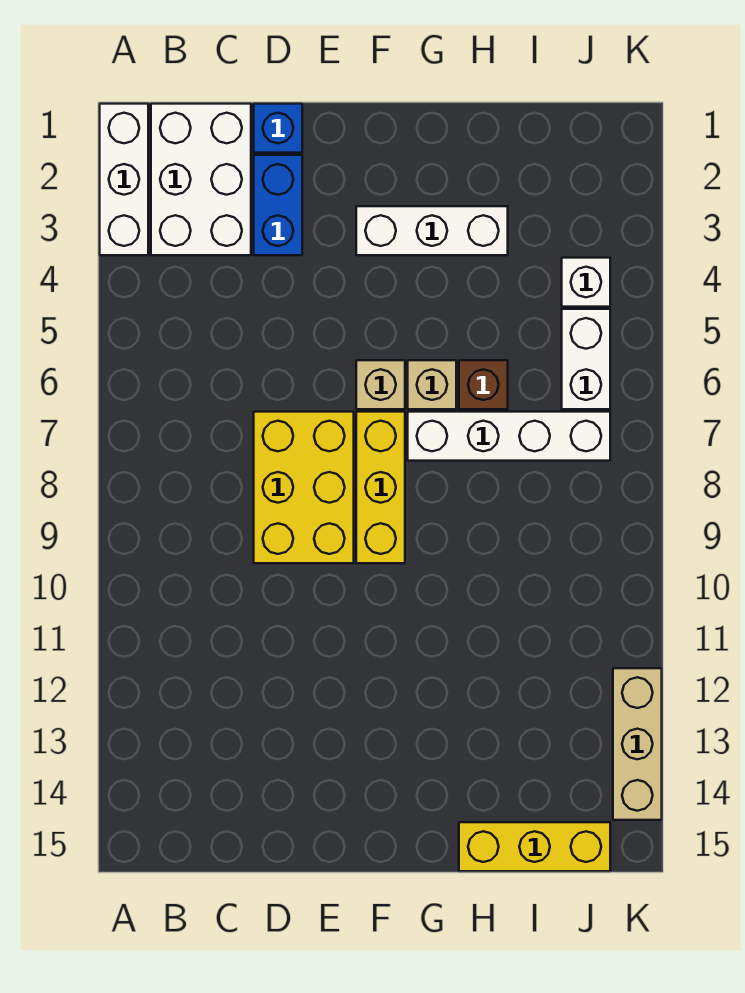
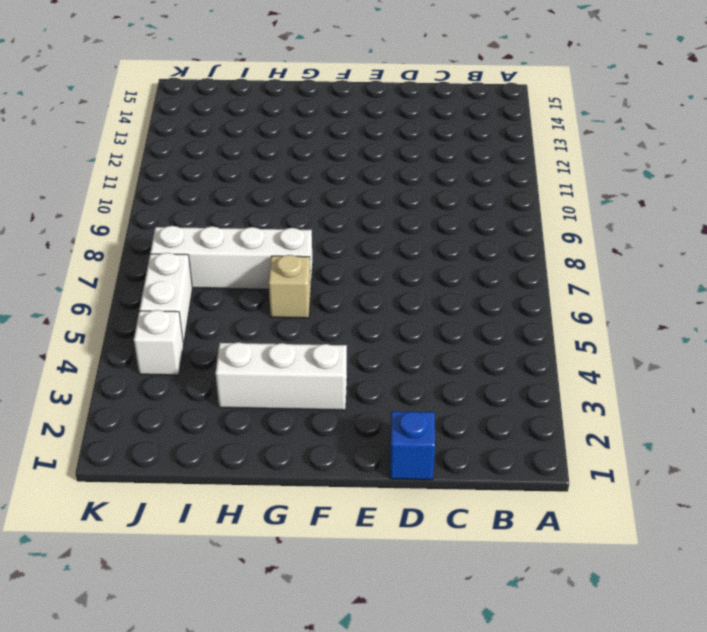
none -> white brick A1:A3 level 1
none -> white brick B1:C3 level 1
none -> blue brick D2:D3 level 1

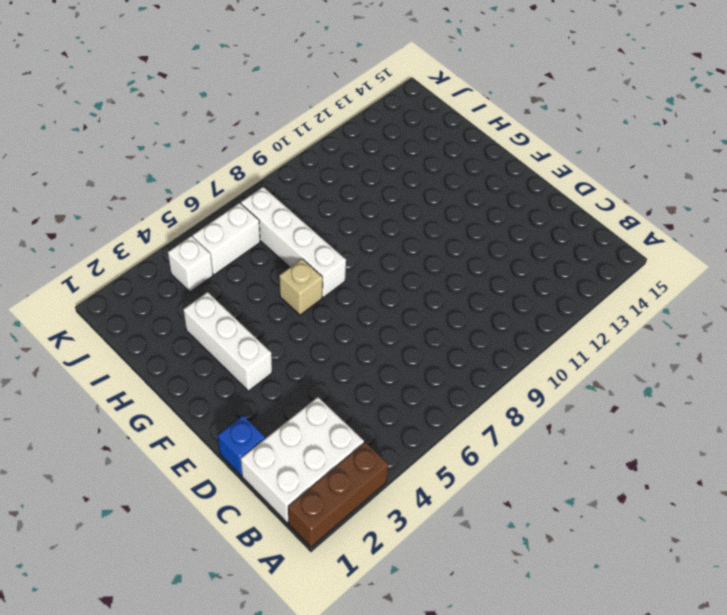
brown brick A1:A3 level 1 -> white brick A1:A3 level 1
none -> blue brick D2:D3 level 1
none -> yellow brick D7:E9 level 1
none -> tan brick F6 level 1

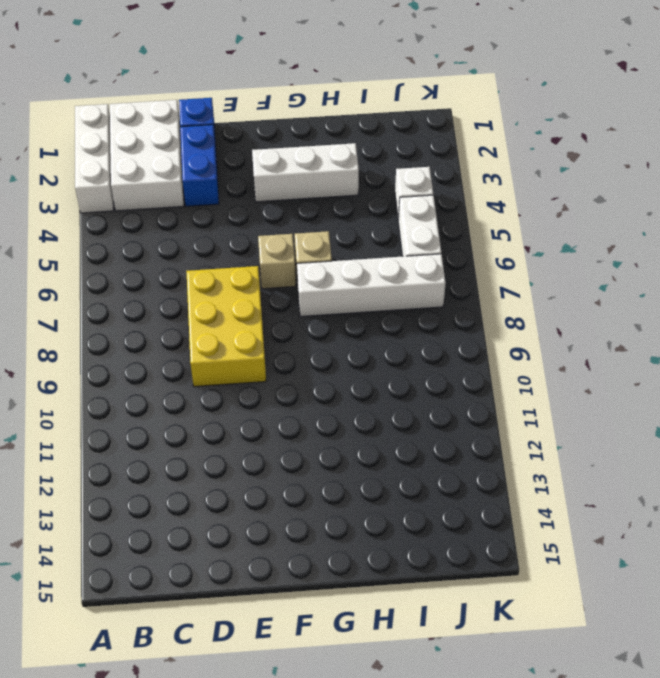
none -> yellow brick F7:F9 level 1
none -> brown brick H6 level 1
none -> yellow brick H15:J15 level 1

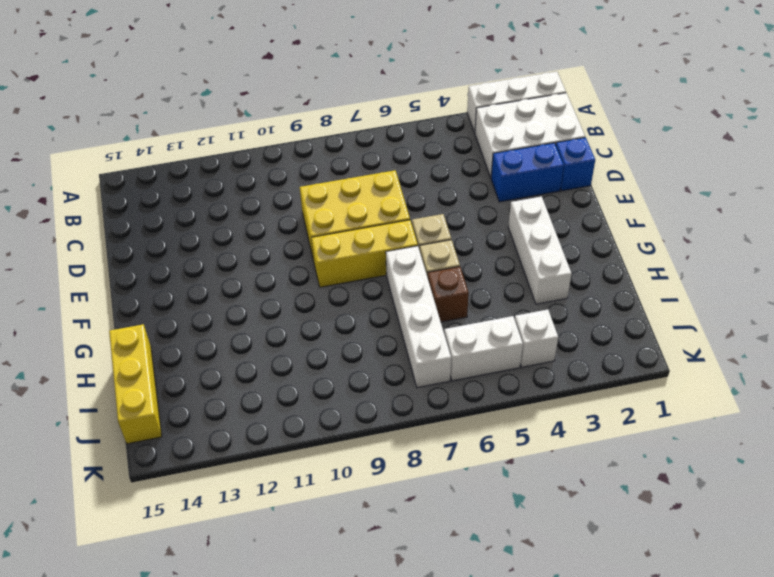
none -> tan brick K12:K14 level 1

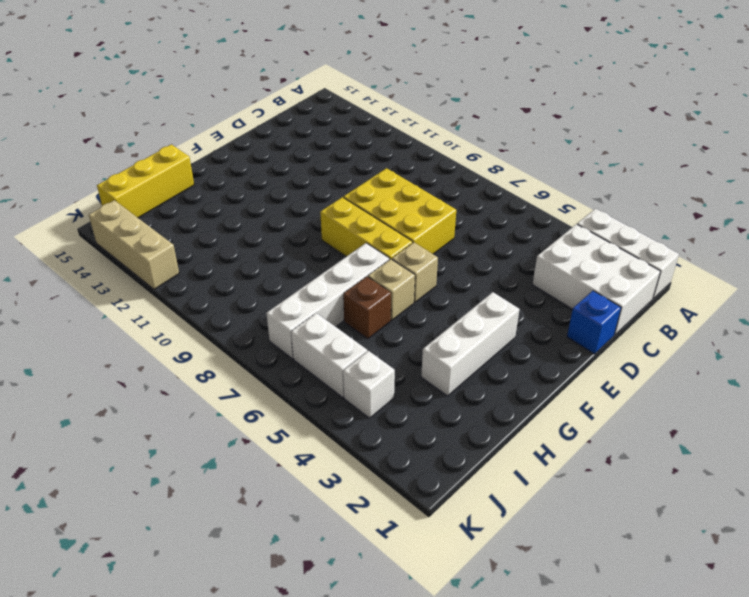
none -> blue brick D2:D3 level 1

